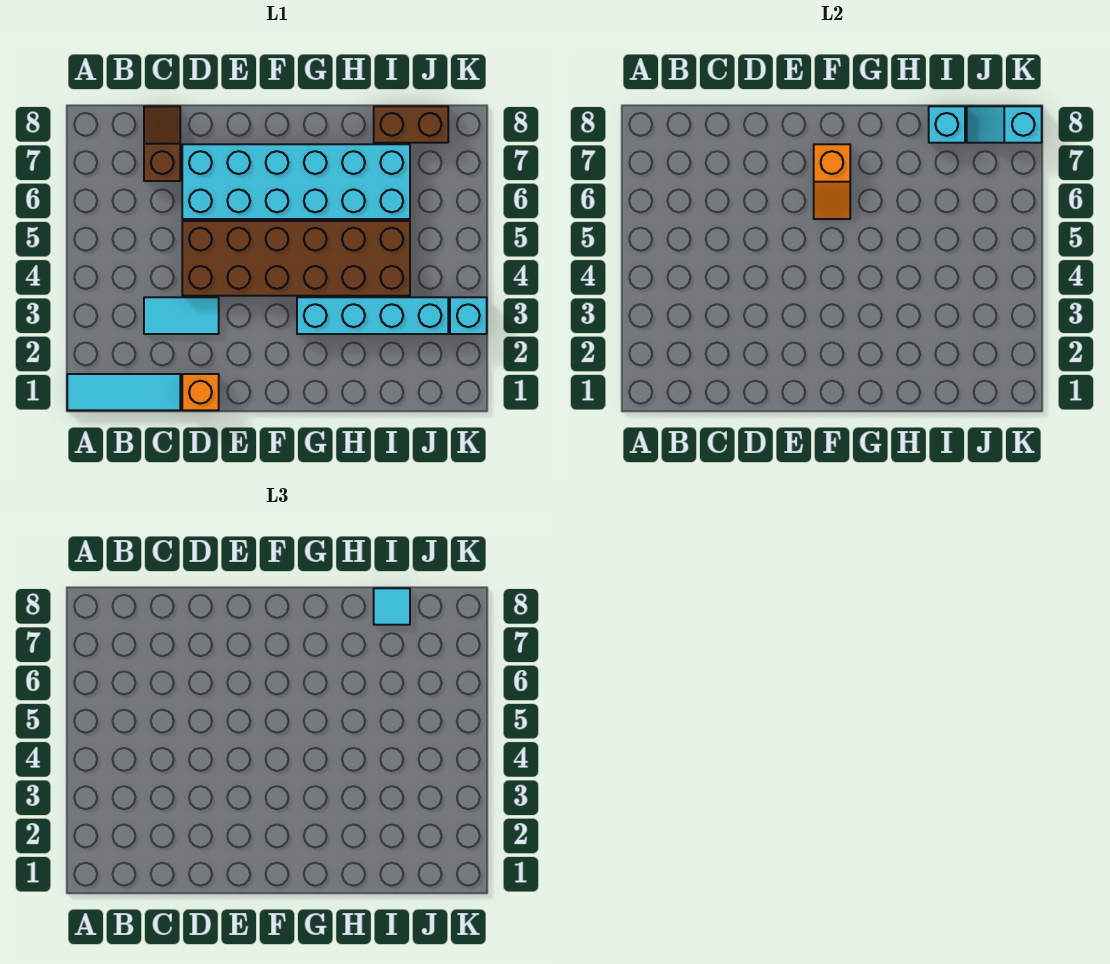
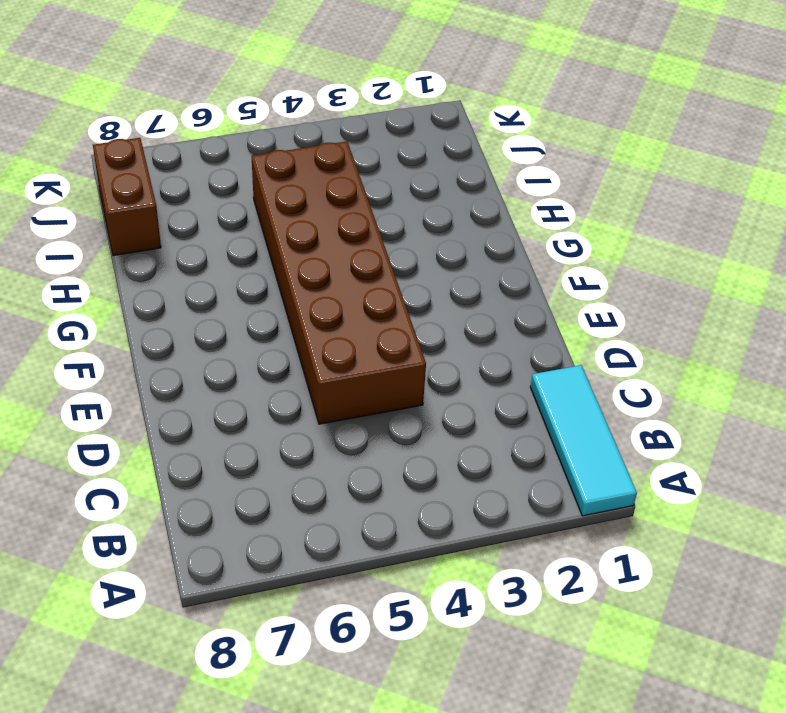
none -> cyan tile C3:D3 level 1
none -> brown slope C7:C8 level 1 top 7
none -> orange brick D1 level 1

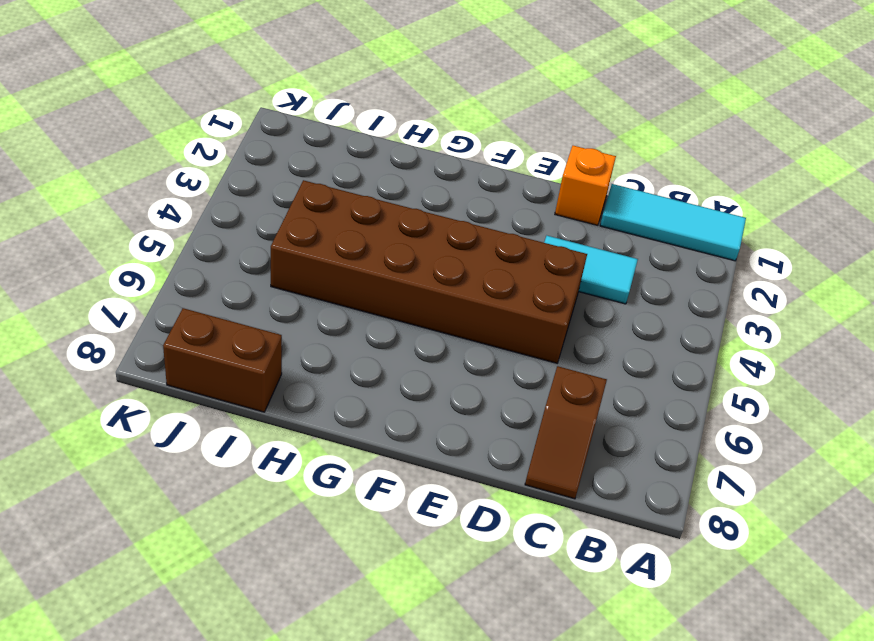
none -> cyan brick D6:I7 level 1
none -> cyan brick G3:J3 level 1
none -> cyan brick K3 level 1

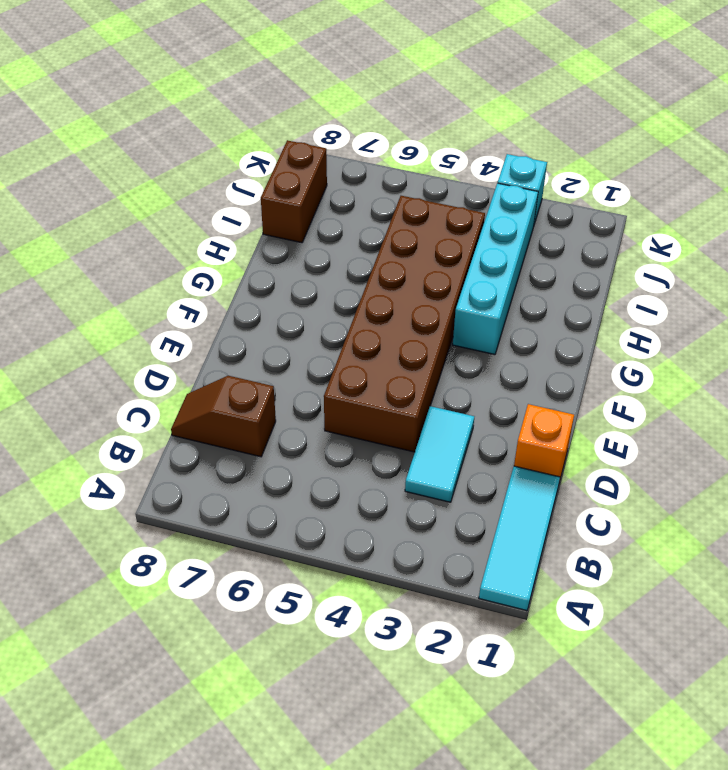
none -> cyan brick D6:I7 level 1
none -> orange slope F6:F7 level 2 top 7
none -> cyan brick I8 level 2

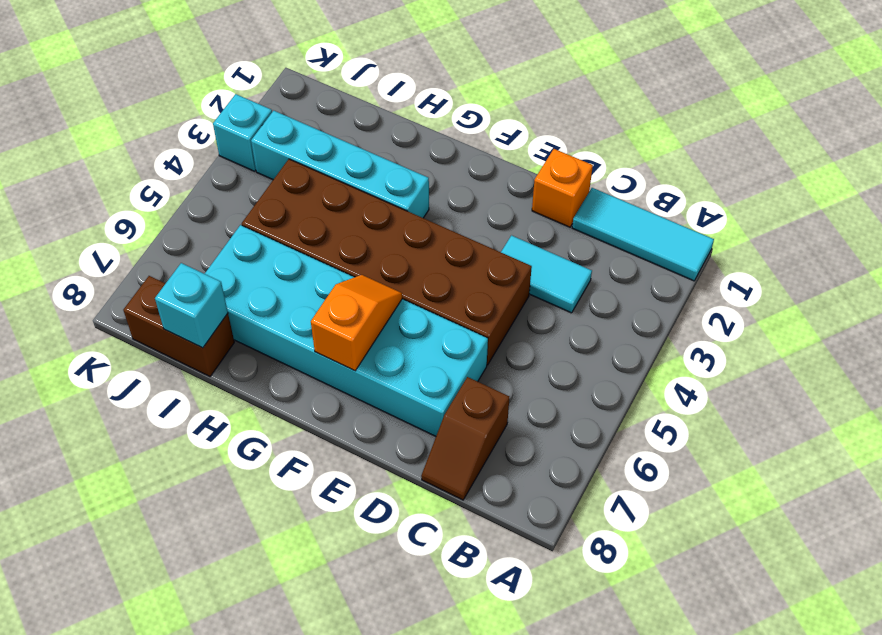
none -> cyan slope J8:K8 level 2 top K
none -> cyan tile I8 level 3

